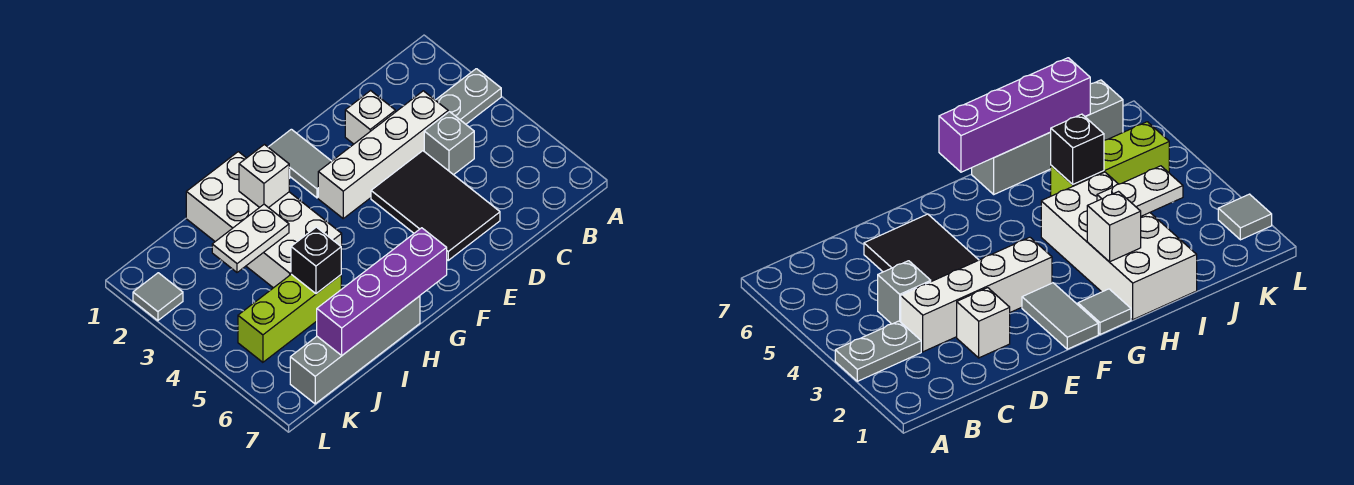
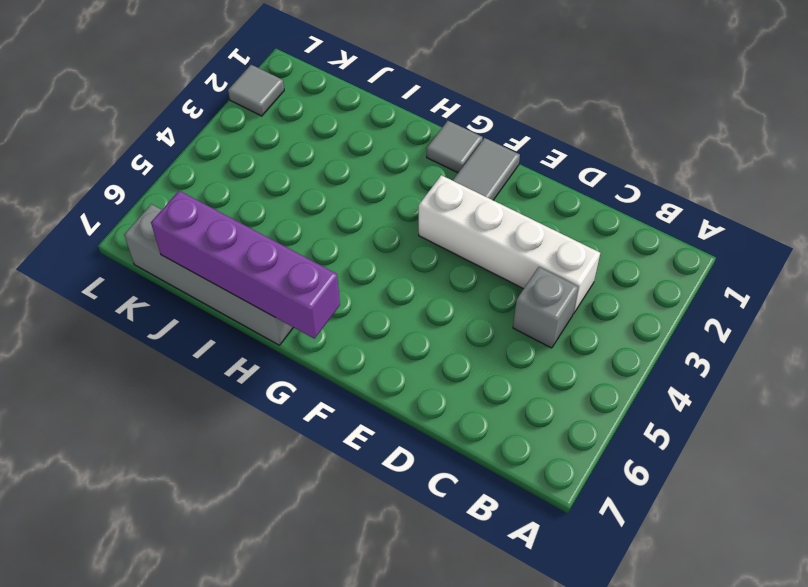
none -> grey plate A3:B3 level 1
none -> white brick D2 level 1
none -> black tile D4:E6 level 1

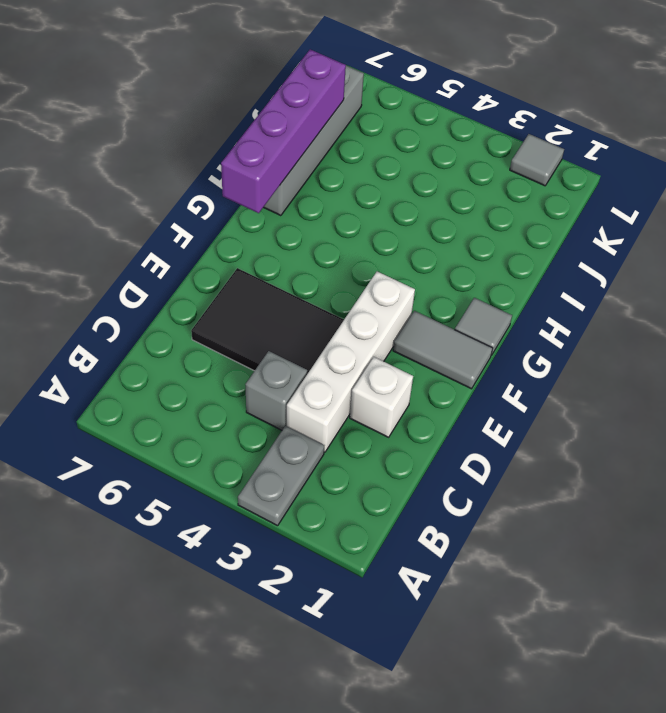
none -> white brick H1:I4 level 1
none -> lime brick I5:K5 level 1
none -> white brick H2 level 2

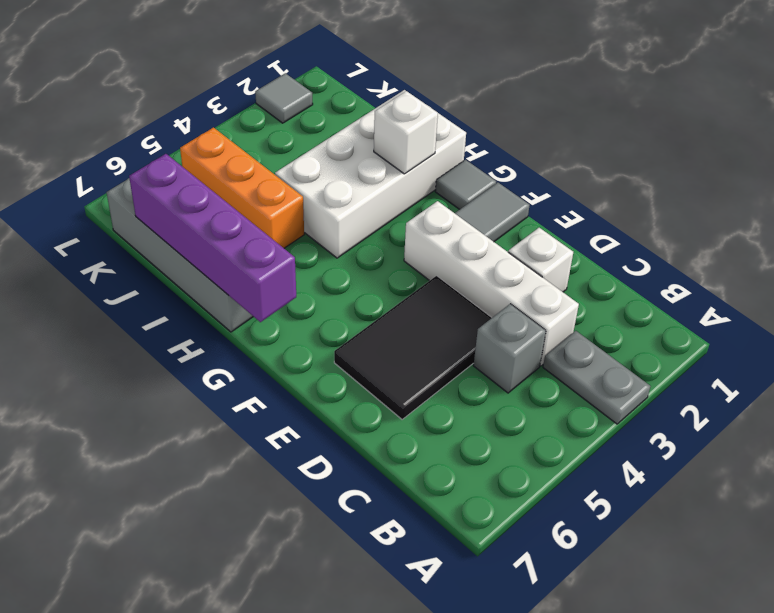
orange brick I5:K5 level 1 -> lime brick I5:K5 level 1
none -> white plate I3:J3 level 2
none -> black brick I5 level 2

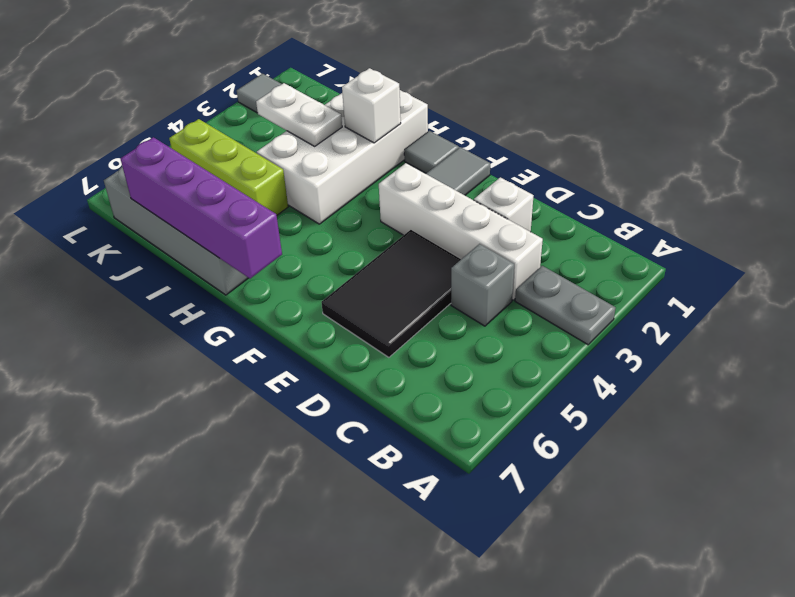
none -> black brick I5 level 2

